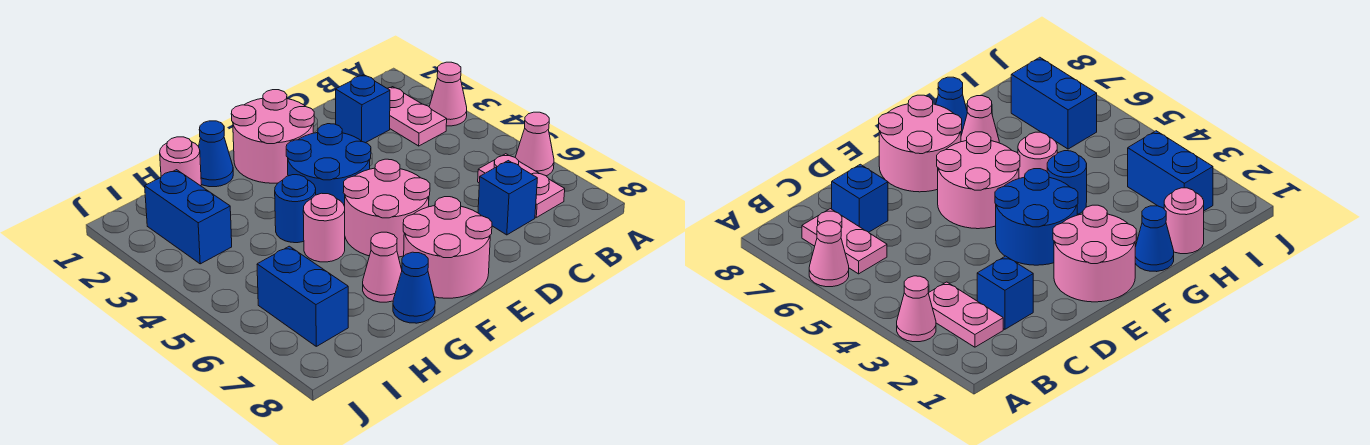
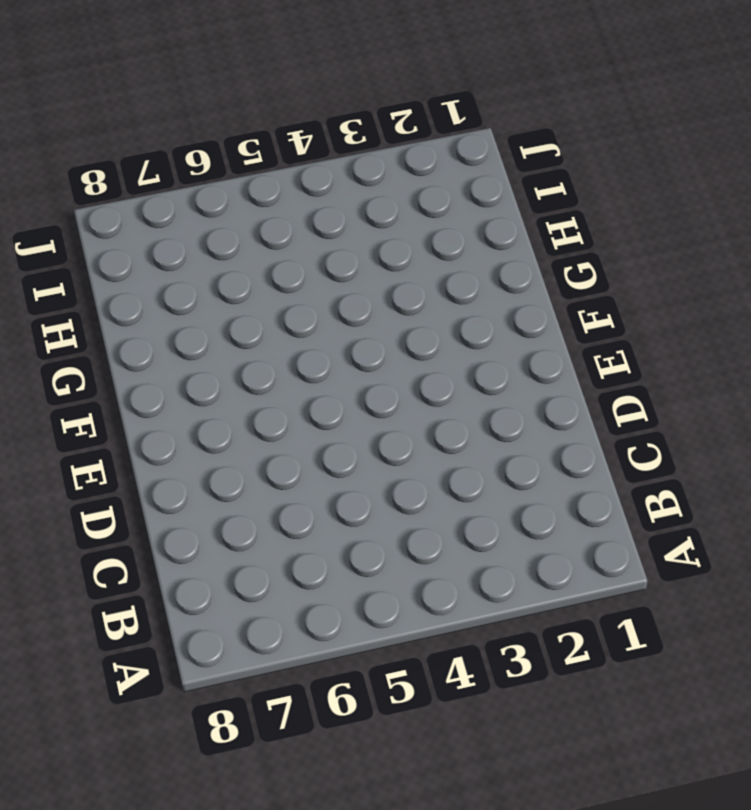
none -> pink cone A3 level 1
none -> pink cone A6 level 1
none -> pink plate B2:B3 level 1

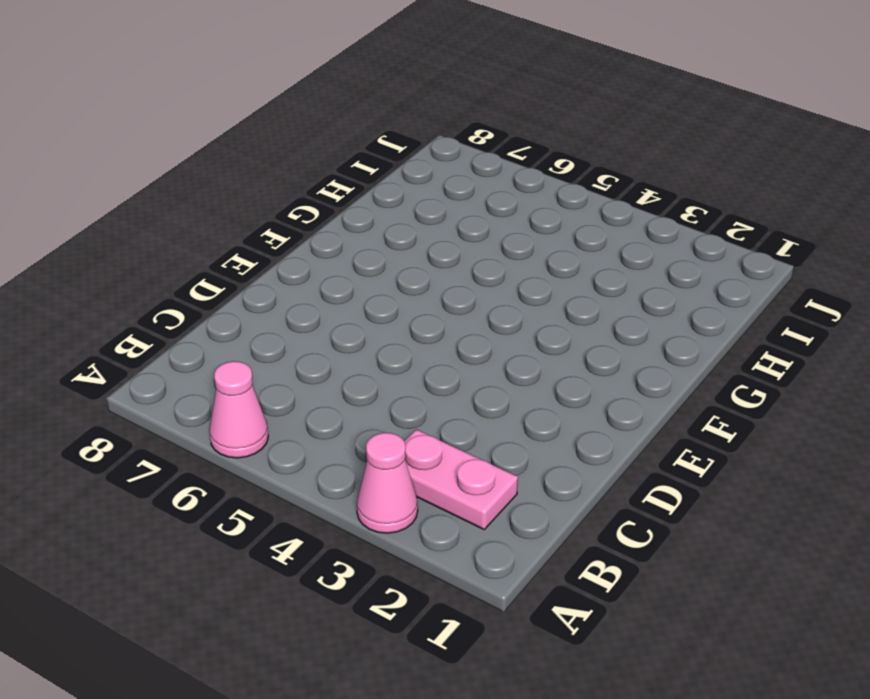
none -> pink plate B6:B7 level 1
none -> blue brick C2 level 1
none -> blue brick C7 level 1

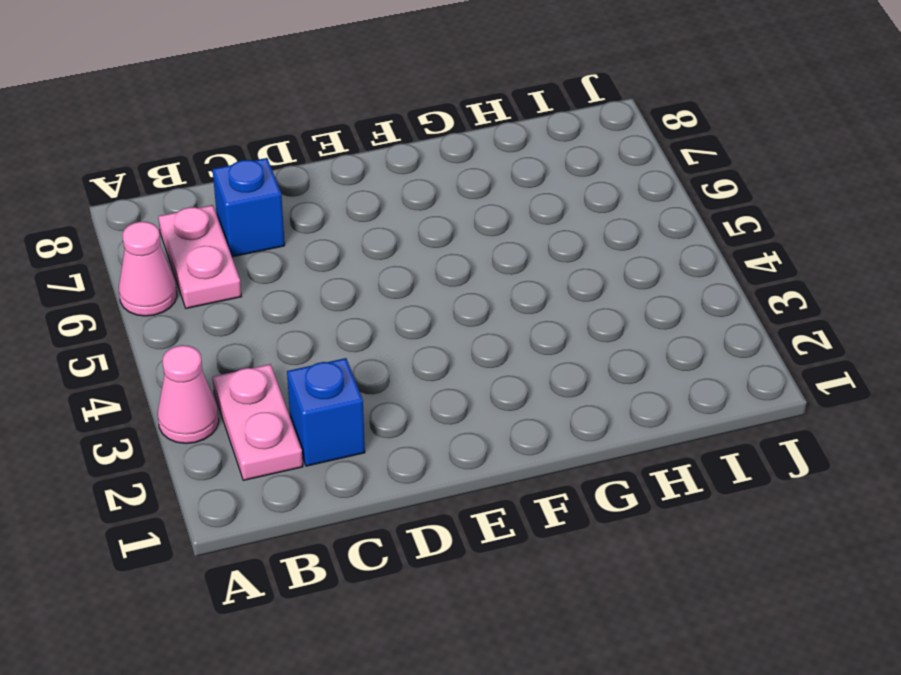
none -> pink round brick E1:F2 level 1
none -> blue round brick E3:F4 level 1
none -> pink round brick E5:F6 level 1

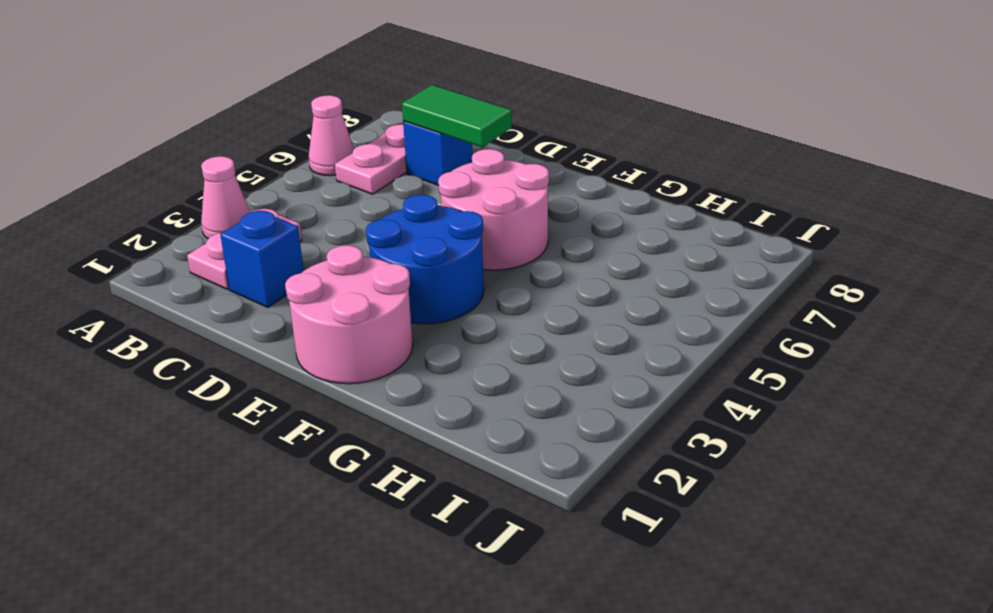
green tile C7:D7 level 2 -> none
none -> pink round brick E7:F8 level 1
none -> blue cone G1 level 1
none -> blue round brick G4 level 1

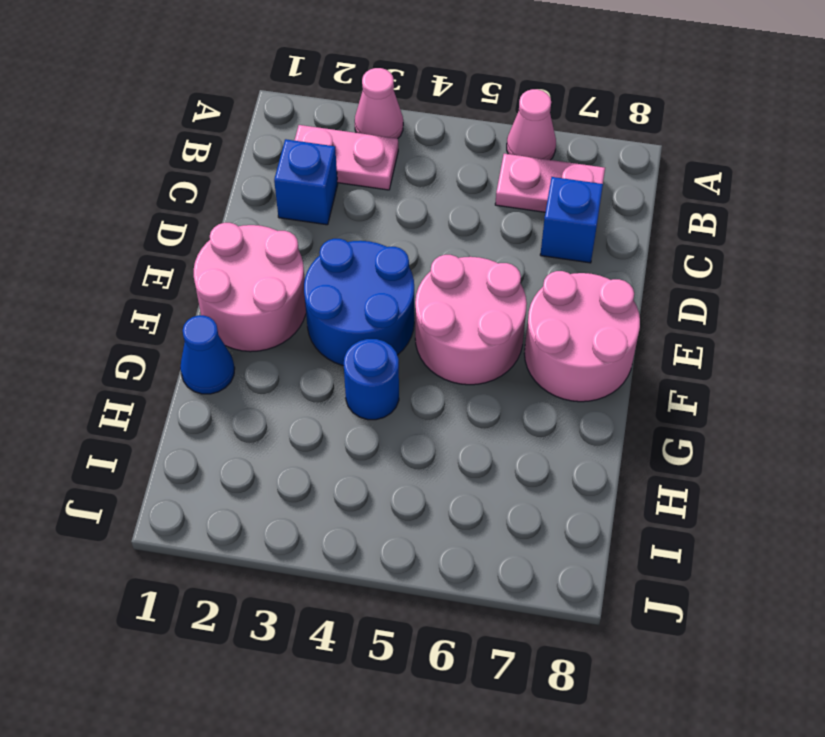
none -> pink round brick G5 level 1
none -> pink cone G7 level 1
none -> blue cone G8 level 1

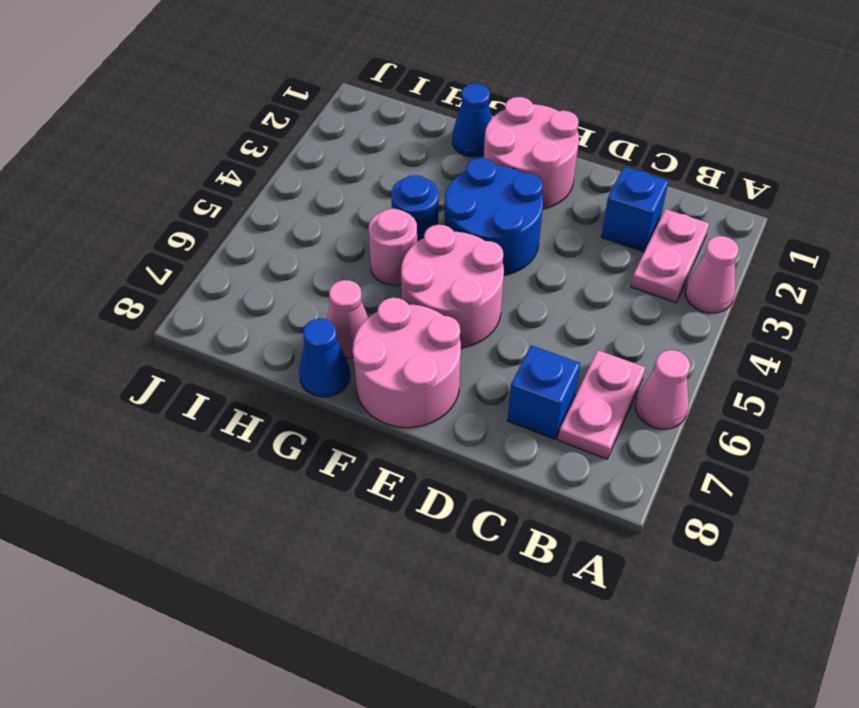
none -> pink round brick H1 level 1
none -> blue brick I2:I3 level 1
none -> blue brick I6:I7 level 1

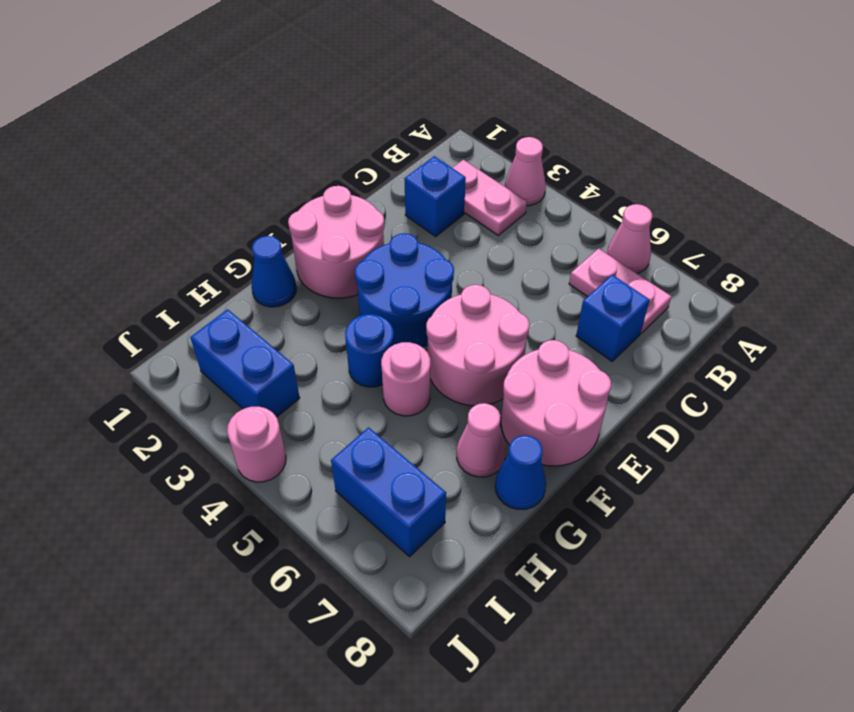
pink round brick J4 level 1 -> pink round brick H1 level 1

